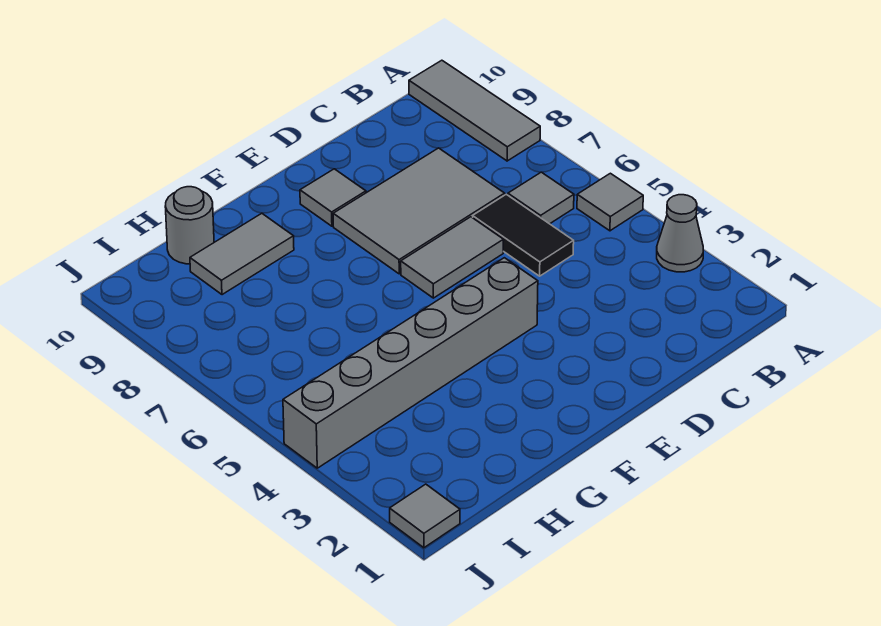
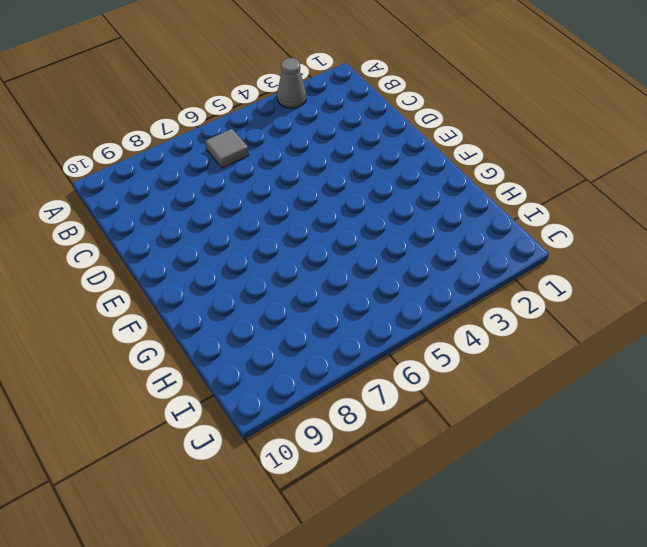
none -> grey tile A5 level 1
none -> grey tile A8:A10 level 1
none -> black tile C5:C6 level 1

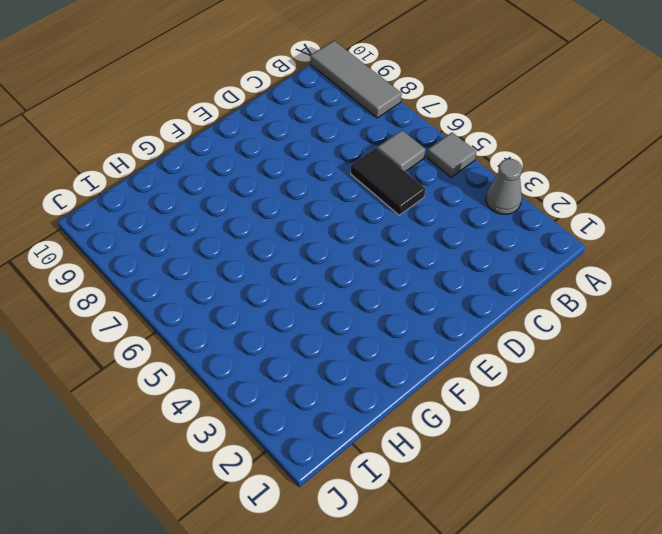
none -> grey tile C7:E8 level 1
none -> grey tile D6:E6 level 1
none -> grey brick E4:J4 level 1

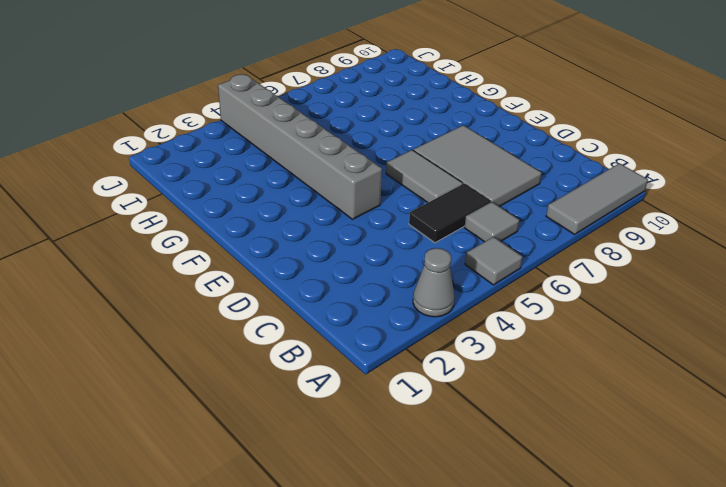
none -> grey tile E9 level 1
none -> grey tile G9:H9 level 1
none -> grey round brick H10 level 1

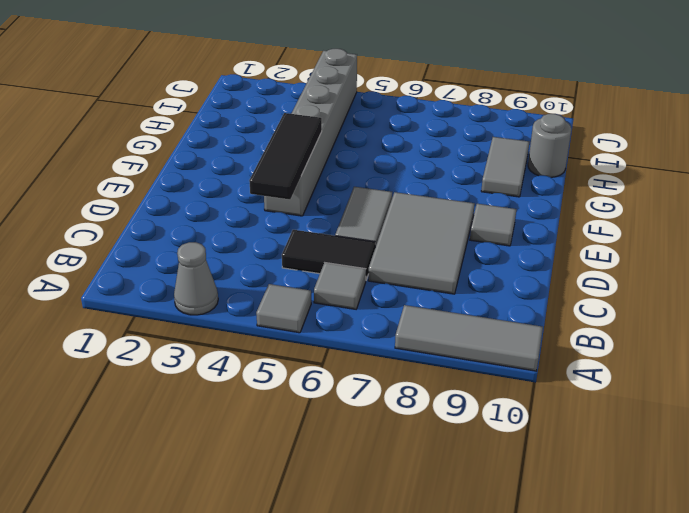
black tile D4:F4 level 2 -> none
none -> grey tile J1 level 1

